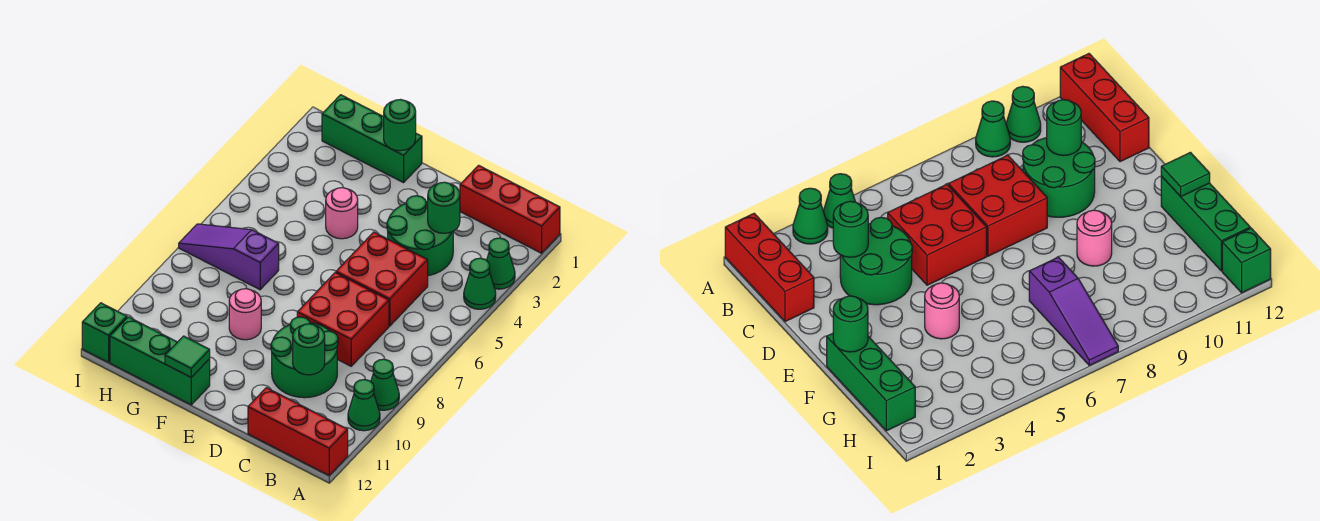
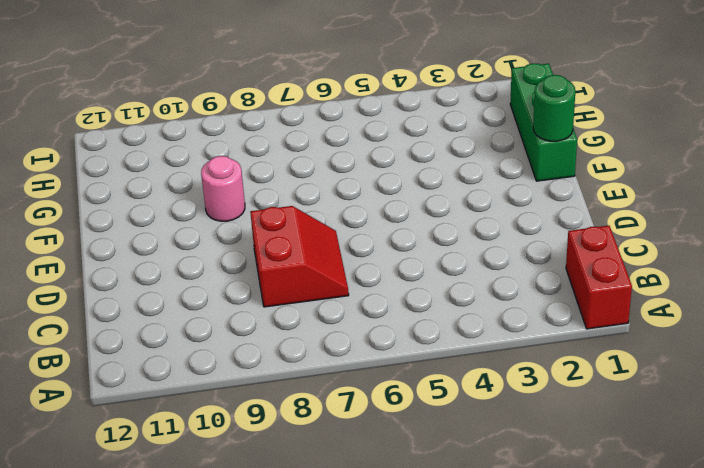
red brick A1:B1 level 1 -> red brick A1:C1 level 1
red slope C7:D8 level 1 top 8 -> red brick C7:D8 level 1
none -> green cone A3 level 1
none -> green cone A4 level 1
none -> green cone A9 level 1

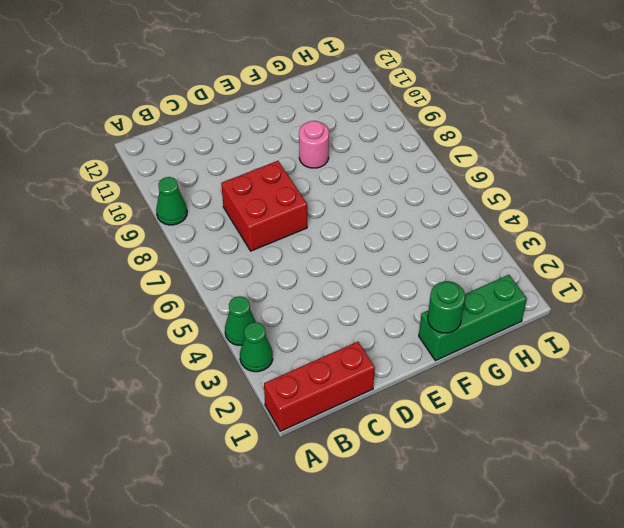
none -> green cone A10 level 1
none -> red brick A12:C12 level 1
none -> green round brick C3:D4 level 1

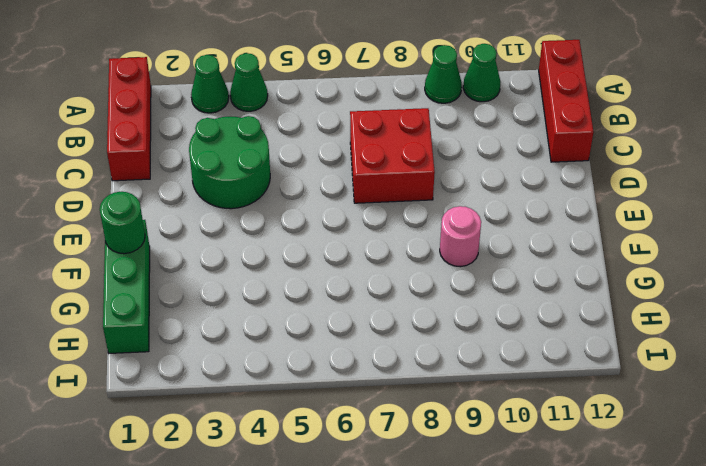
none -> red brick C5:D6 level 1
none -> green round brick C9:D10 level 1
none -> pink round brick F4 level 1

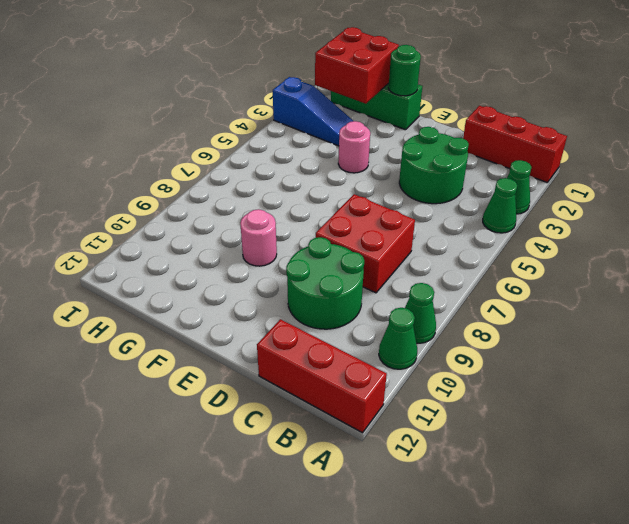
red brick G1:H2 level 2 -> red brick C5:D6 level 1
blue slope G3:I3 level 1 top I -> none
none -> green brick F12:H12 level 1
none -> purple slope G7:I7 level 1 top G
none -> green brick I12 level 1

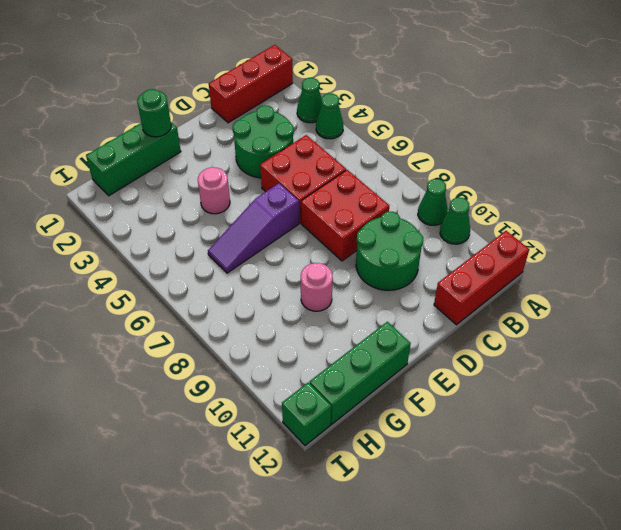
purple slope E6:G6 level 1 top E -> purple slope G7:I7 level 1 top G
none -> green round brick C3 level 2
none -> green round brick C10 level 2
none -> green tile F12 level 2

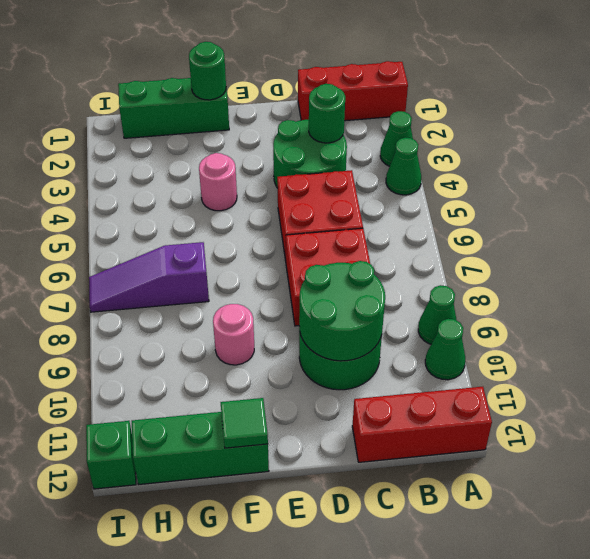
green round brick C9:D10 level 2 -> green round brick C10 level 2

